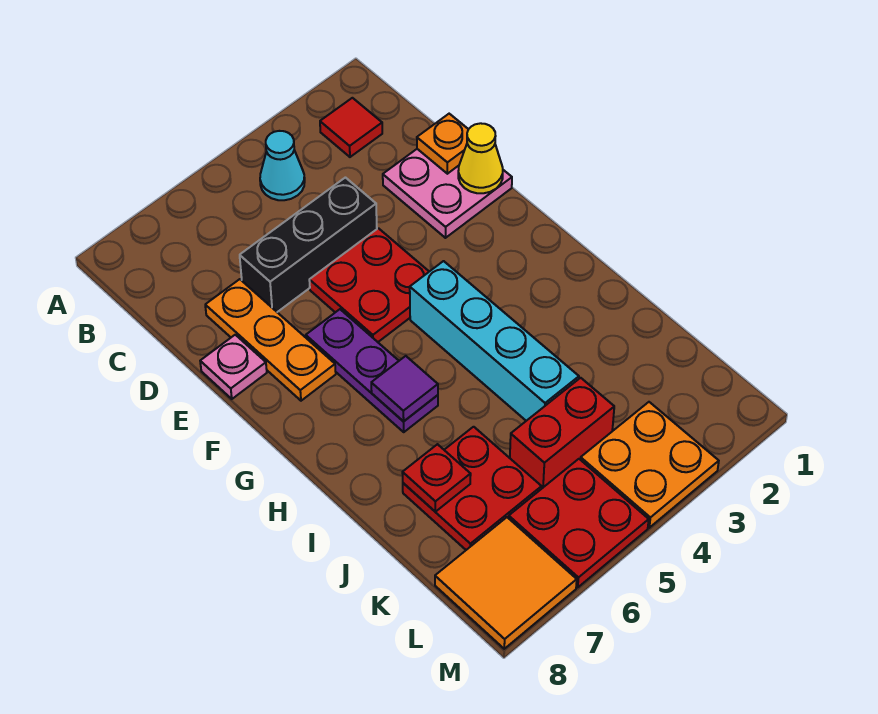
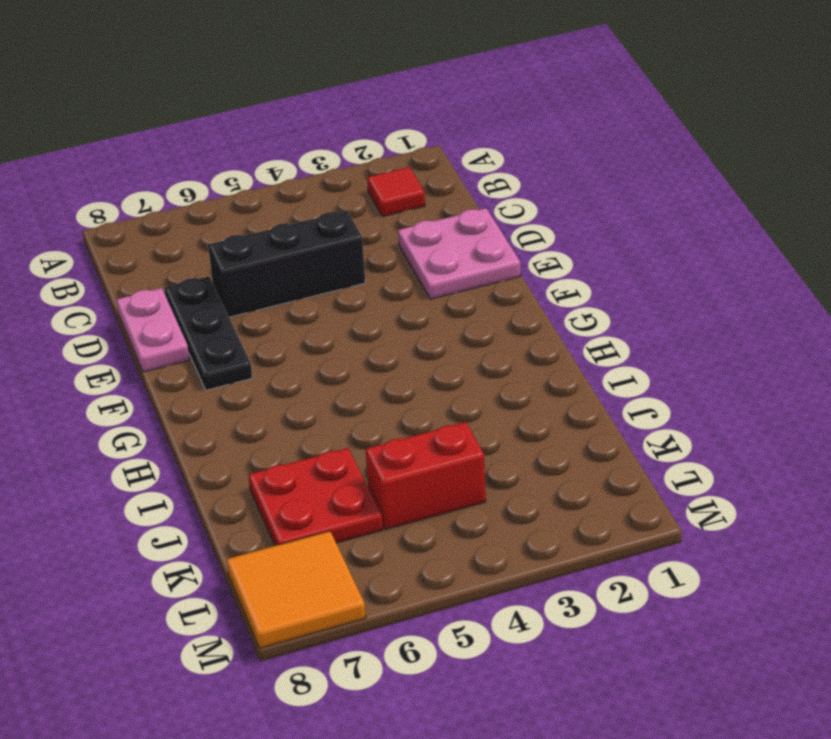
black plate D7:F7 level 1 -> orange plate D7:F7 level 1
pink plate D8:E8 level 1 -> pink plate E8 level 1
none -> cyan cone B4 level 1
none -> red plate E4:F5 level 1
none -> purple plate F6:H6 level 1

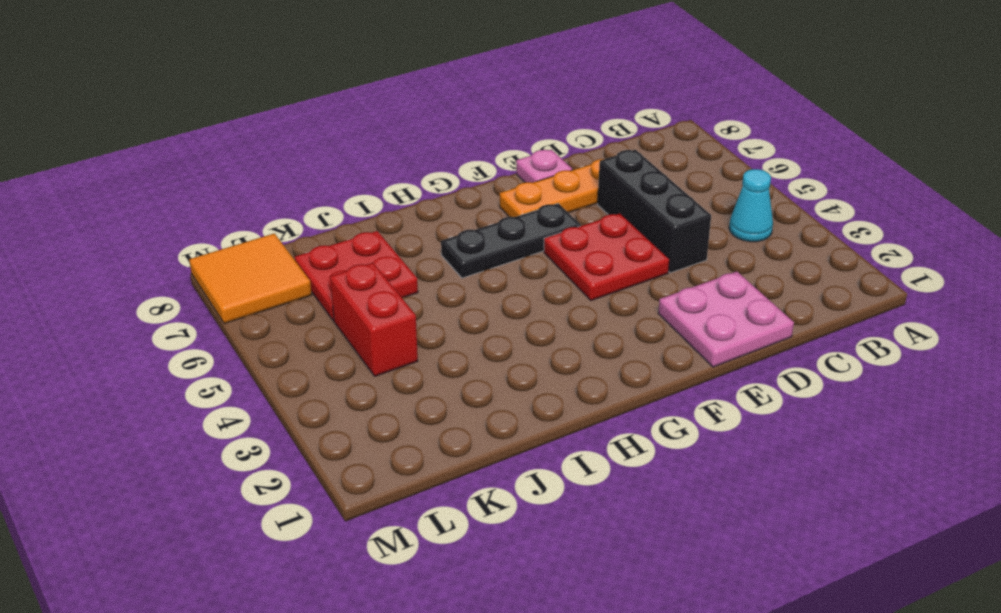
black plate F6:H6 level 1 -> purple plate F6:H6 level 1
none -> red tile B2 level 1
none -> cyan brick G4:J4 level 1
none -> orange plate L3:M4 level 1

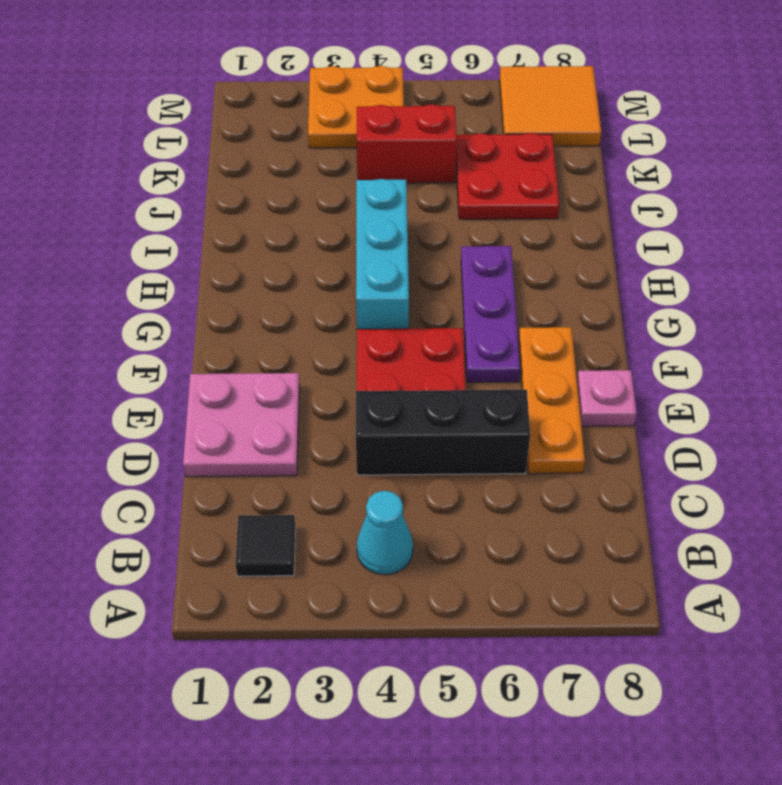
black tile B2 level 1 -> red tile B2 level 1
cyan brick G4:I4 level 1 -> cyan brick G4:J4 level 1
none -> red plate L5:M6 level 1
none -> orange plate D1 level 2
none -> yellow cone E1 level 2

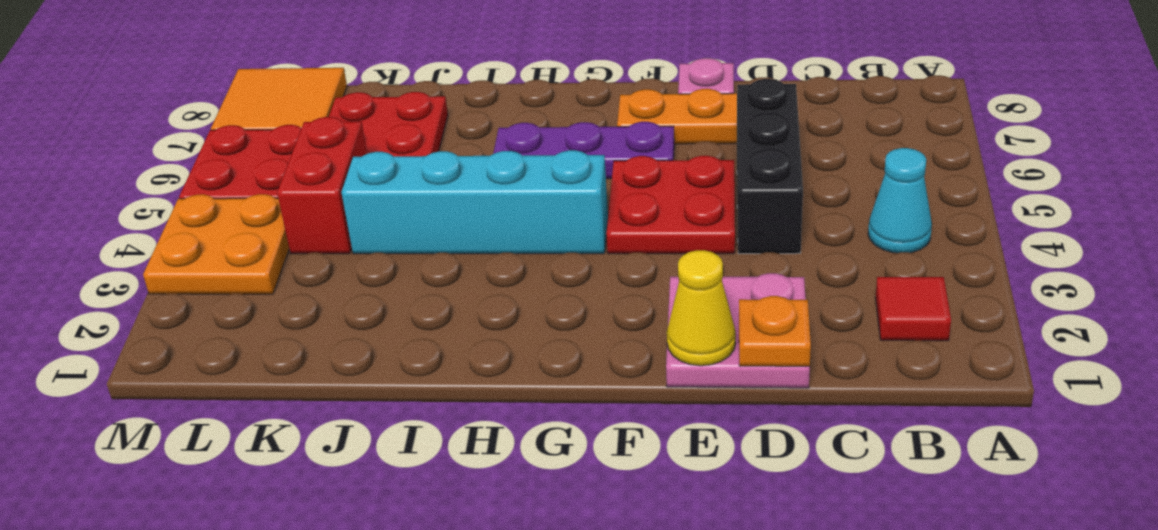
none -> purple tile H6 level 2
none -> red plate J7 level 2

